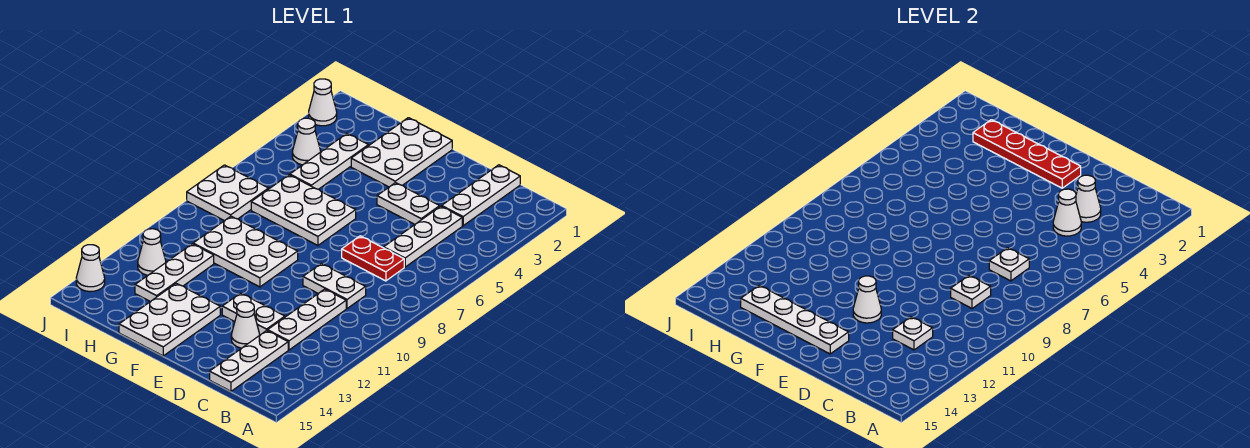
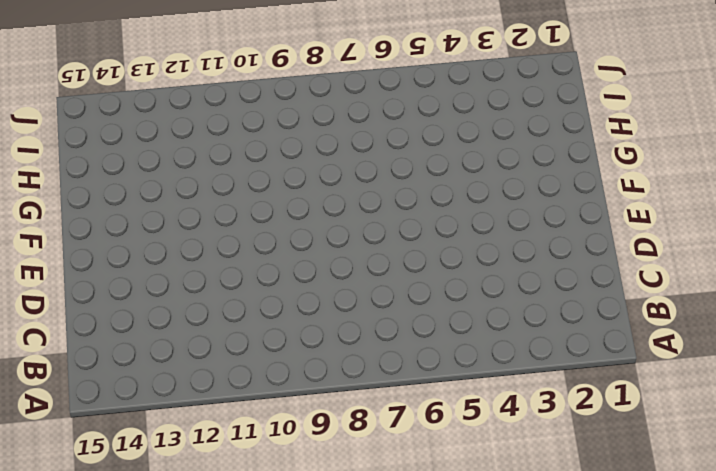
none -> white plate C1:C3 level 1
none -> white plate C4:C6 level 1
none -> red plate C7:D7 level 1

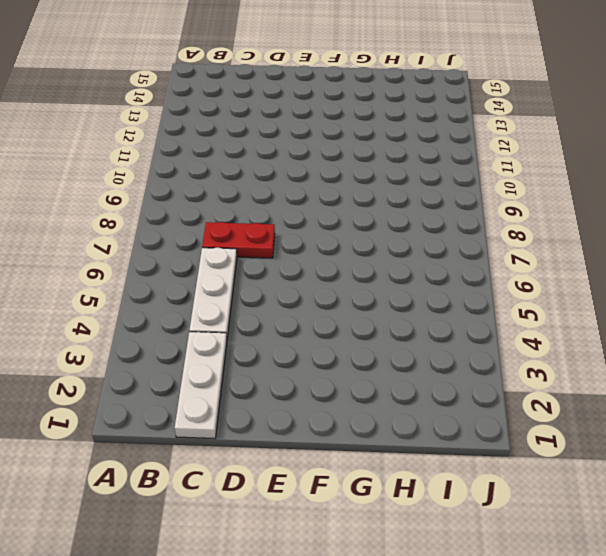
none -> white plate C9:D9 level 1
none -> white plate C10:C12 level 1
none -> white plate C13:C15 level 1

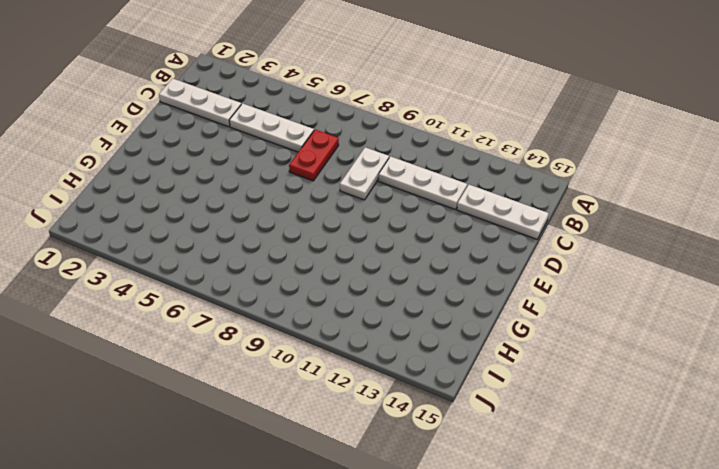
none -> white plate D4:E4 level 1
none -> white plate D12:E12 level 1
none -> white cone D13 level 1

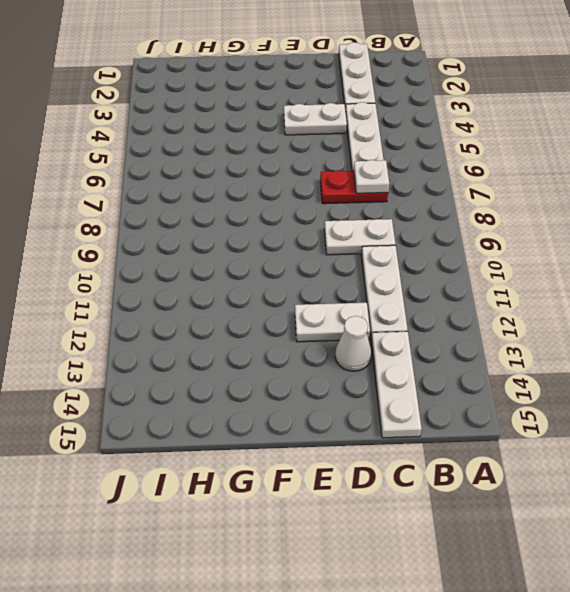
none -> white plate F1:G3 level 1
none -> white plate F6:H7 level 1
none -> white plate F9:H10 level 1

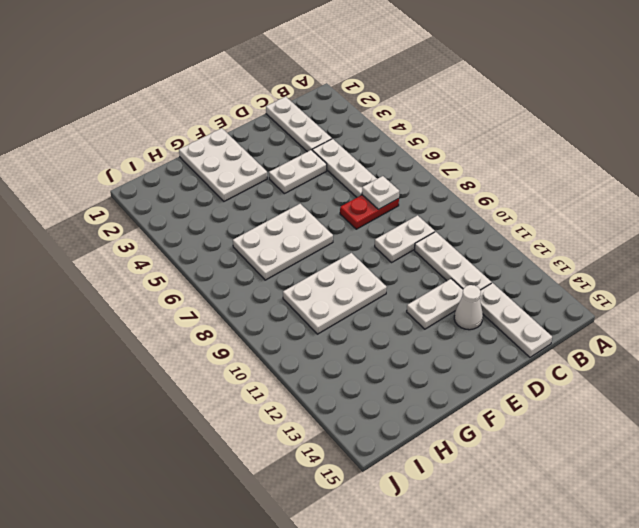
none -> white plate F13:G15 level 1
none -> white plate H3:H5 level 1
none -> white plate H11:H13 level 1

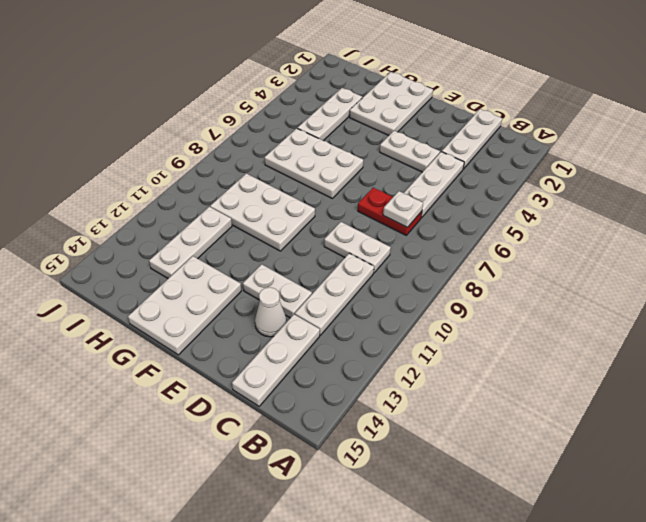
none -> white cone I4 level 1
none -> white plate I7:J8 level 1
none -> white cone I12 level 1

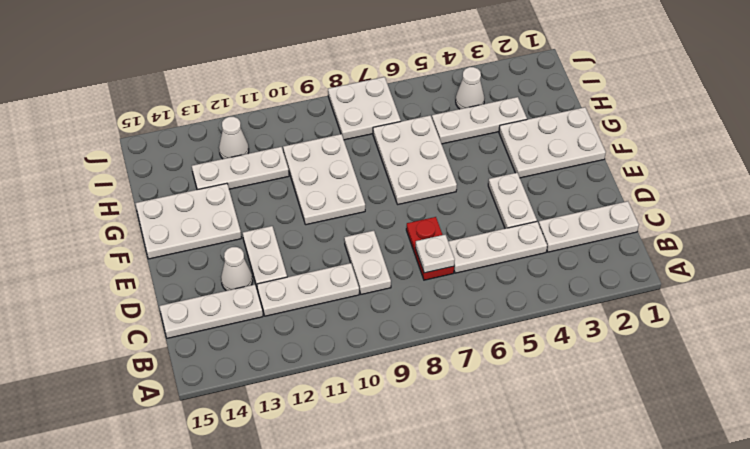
none -> white cone J2 level 1
none -> white cone J14 level 1
none -> white cone C3 level 2

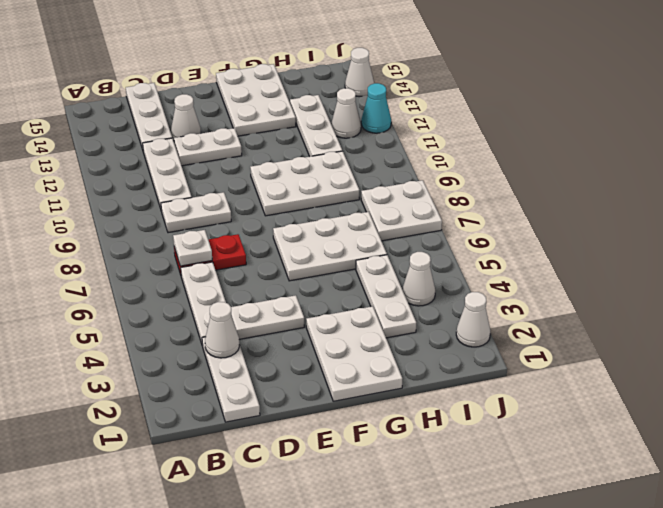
cyan cone J12 level 1 -> none
none -> white cone C4 level 2
none -> white plate C9 level 2
none -> white plate C12 level 2

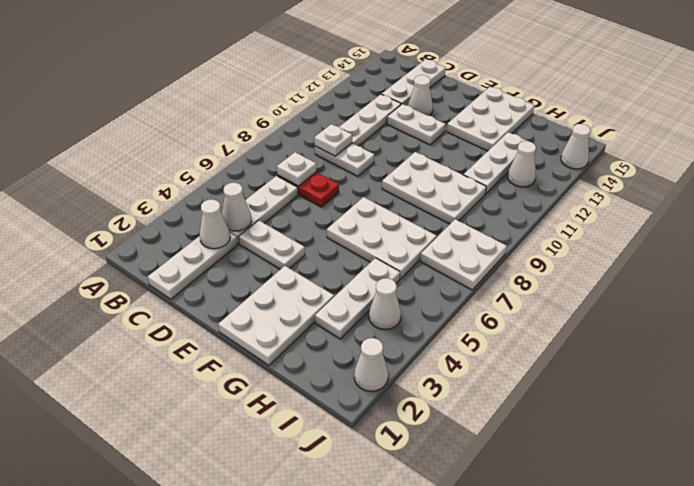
none -> white plate C12 level 2
none -> red plate E2:H2 level 2
none -> white cone E12 level 2

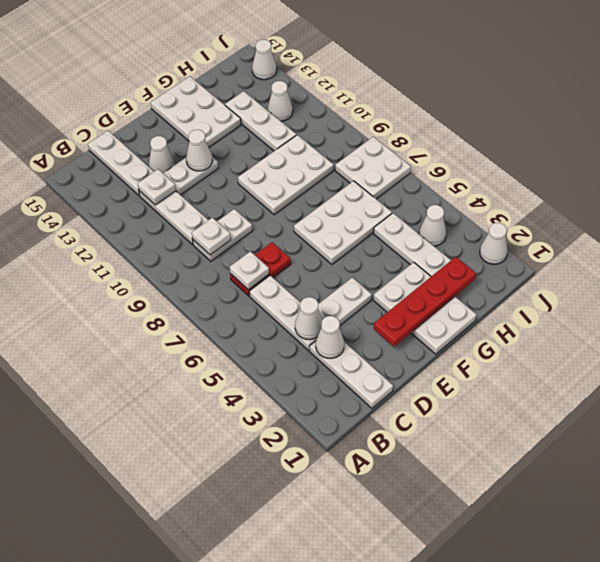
none -> white plate E14:H14 level 2

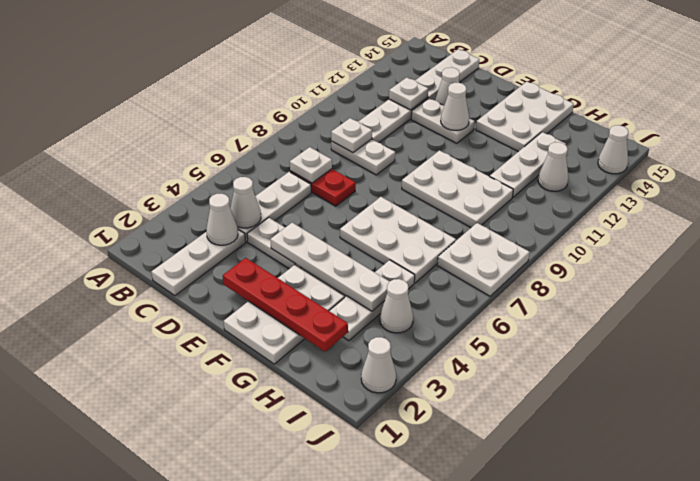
white plate E4:H4 level 2 -> white plate E14:H14 level 2

